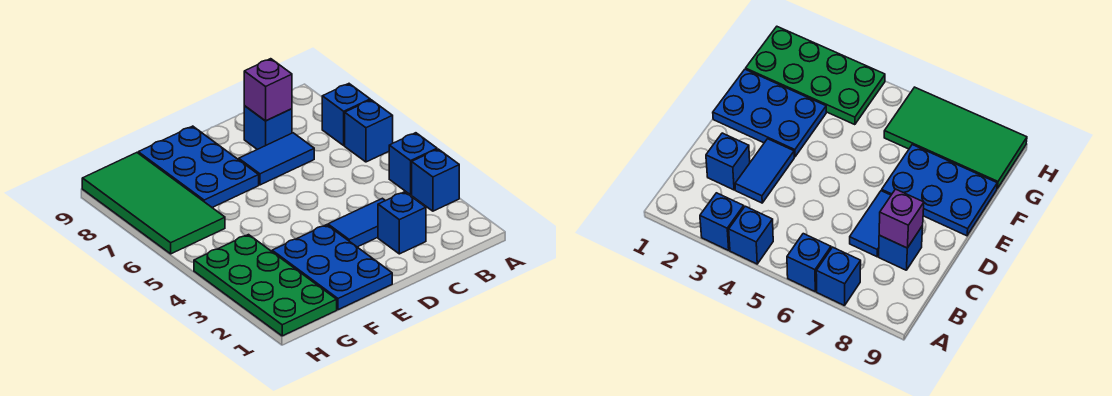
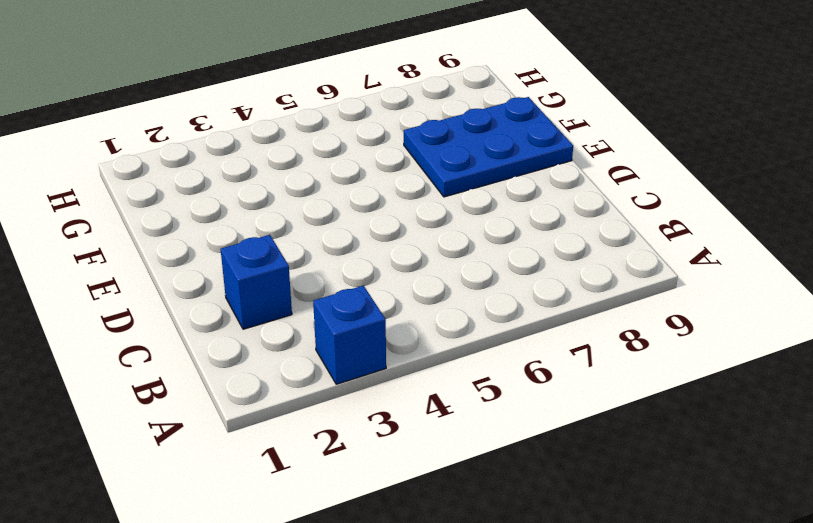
none -> blue brick A4 level 1
none -> blue brick A6 level 1
none -> blue brick A7 level 1

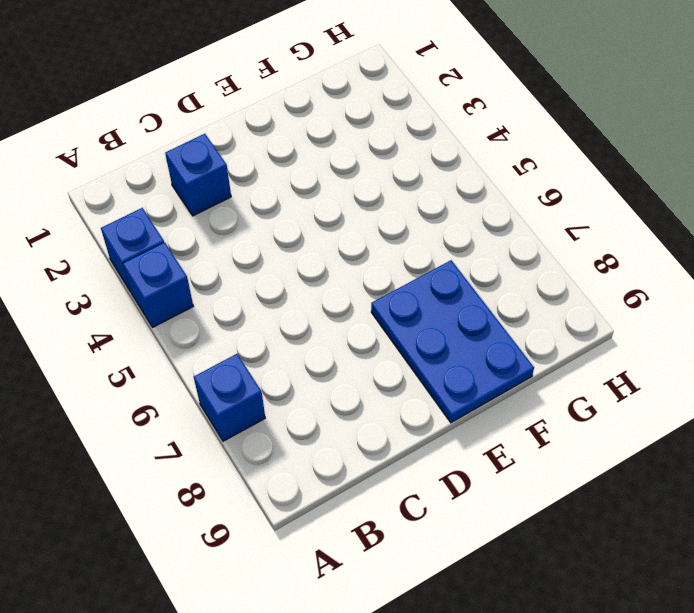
none -> blue brick A6 level 1
none -> blue tile C3:D3 level 1
none -> blue tile C7:D7 level 1

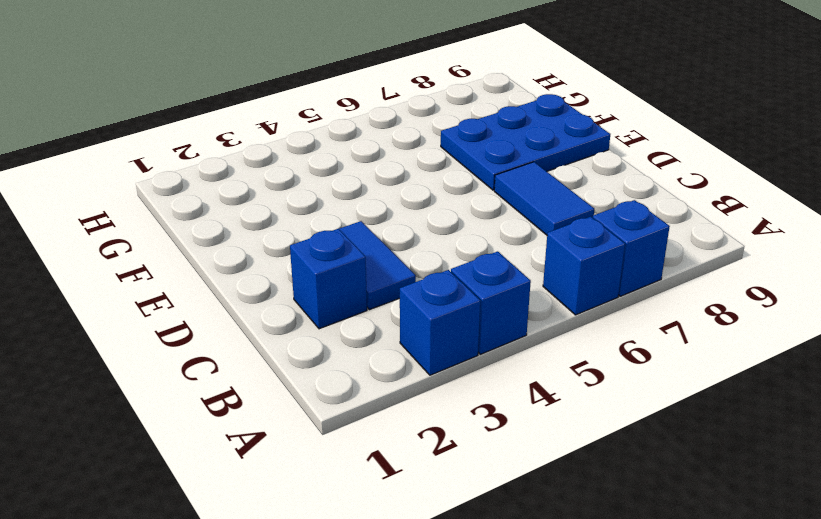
none -> blue brick C8 level 1
none -> blue plate E1:F3 level 1
none -> green plate G1:H4 level 1

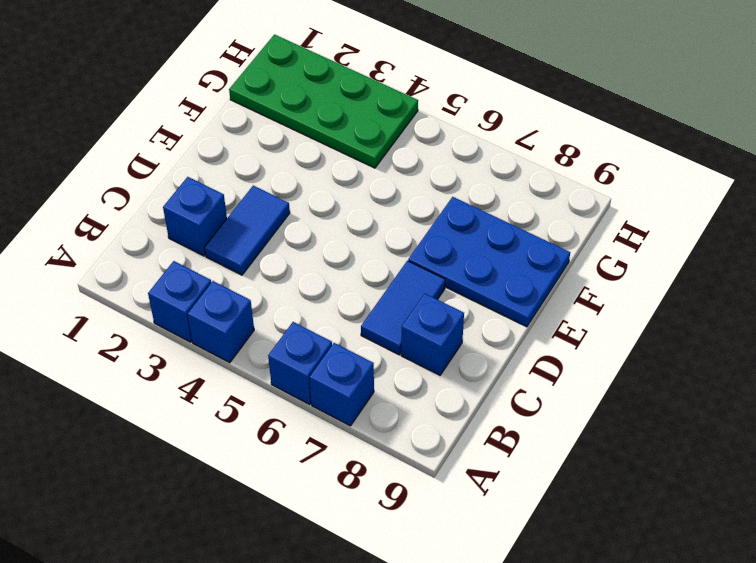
none -> blue plate E1:F3 level 1
none -> green tile G6:H9 level 1
none -> purple brick C8 level 2

